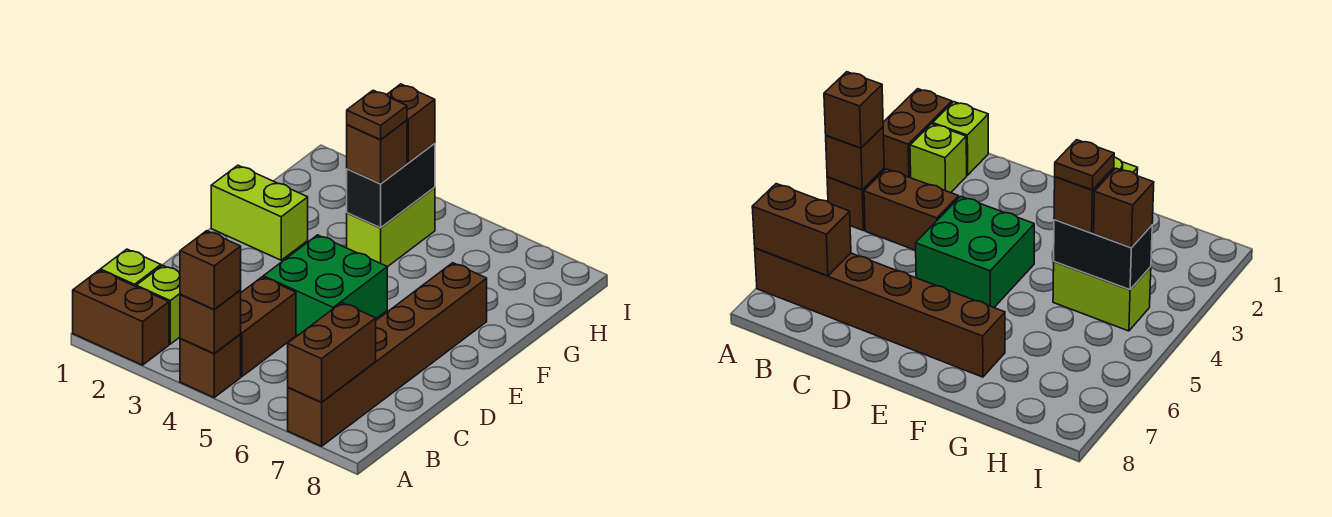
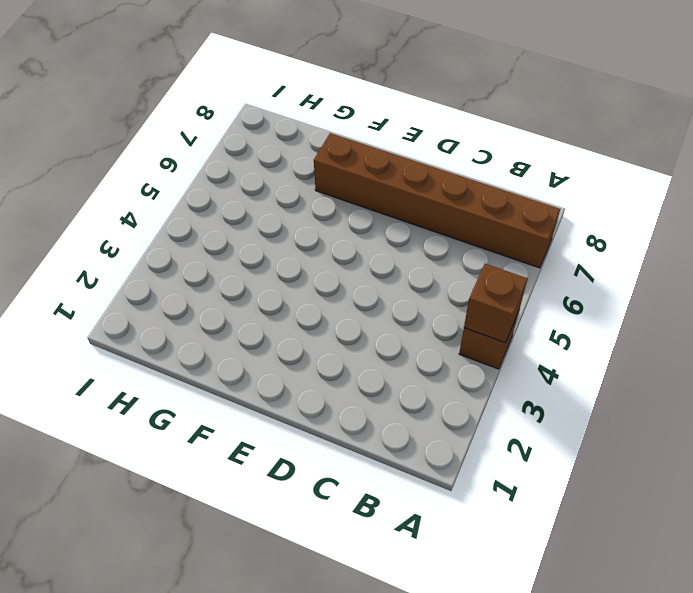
none -> brown brick A1:A2 level 1
none -> lime brick B1 level 1
none -> lime brick B2 level 1

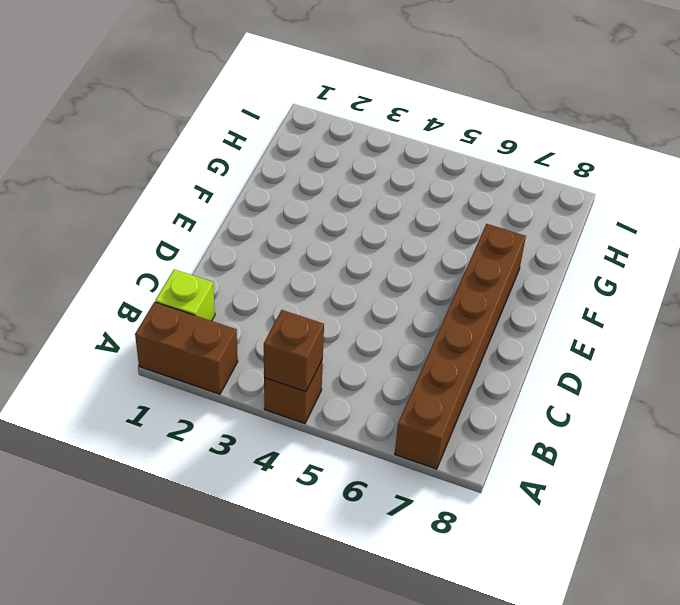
none -> lime brick B2 level 1
none -> brown brick B4:C4 level 1
none -> green brick D4:E5 level 1

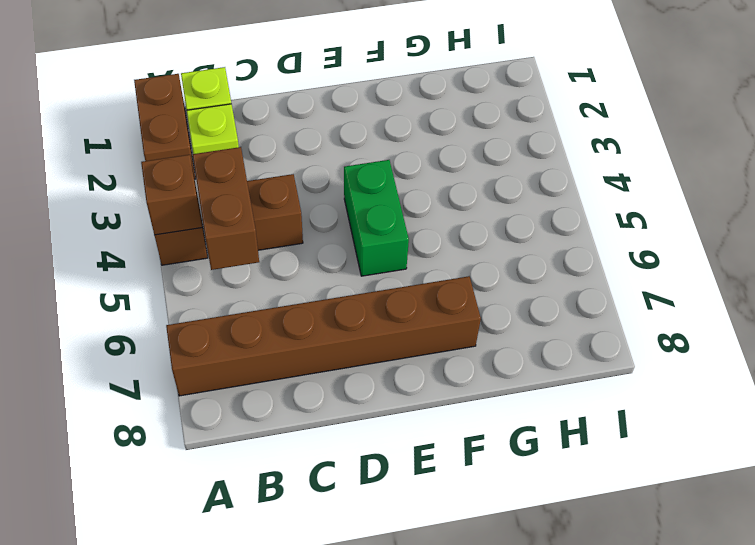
brown brick B4:B5 level 2 -> brown brick A7:B7 level 2
green brick E4:E5 level 1 -> green brick D4:E5 level 1
none -> lime brick F1:F2 level 1
none -> lime brick G4:H4 level 1
none -> black brick G4:H4 level 2

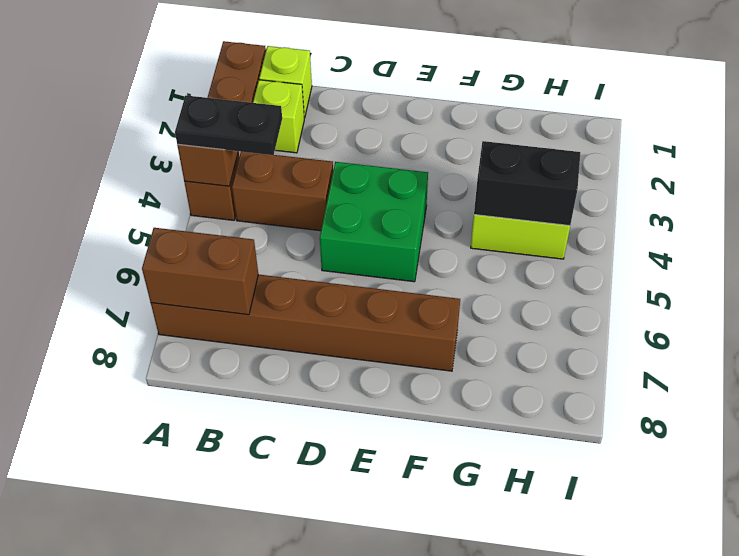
black plate A4:B4 level 3 -> brown brick A4 level 3
none -> lime brick F1:F2 level 1
none -> brown brick G4 level 3
none -> brown brick H4 level 3

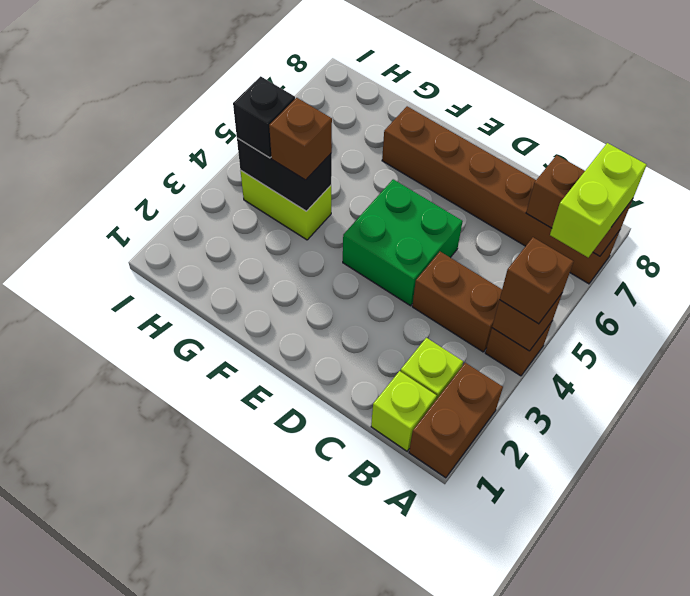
lime brick A6:A7 level 3 -> lime brick F1:F2 level 1
black brick H4 level 3 -> brown brick H4 level 3
none -> brown plate G4 level 4

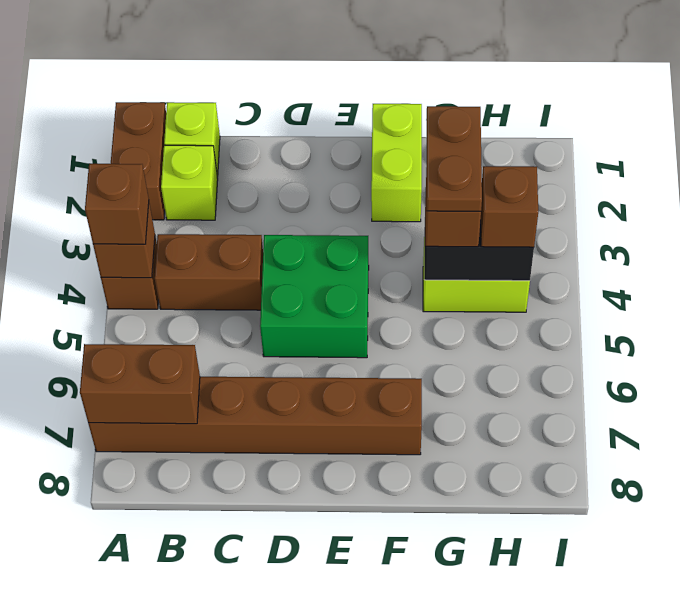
brown plate G3:G4 level 4 -> brown plate G4 level 4

